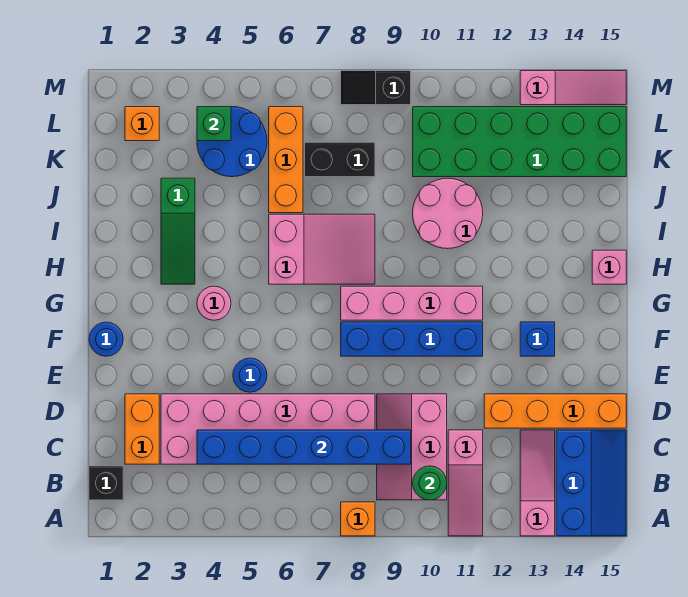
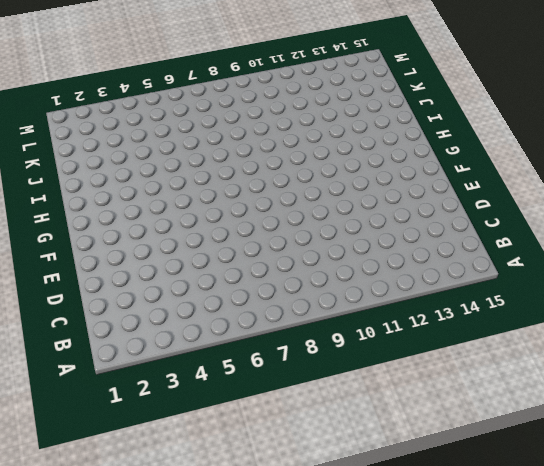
none -> orange brick A8 level 1
none -> pink slope A11:C11 level 1 top C
none -> pink slope A13:C13 level 1 top A

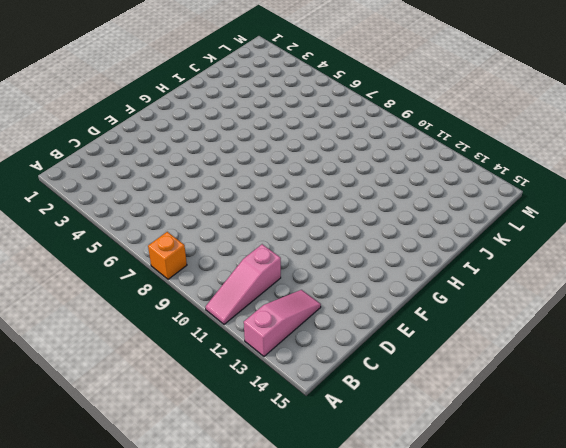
none -> blue slope A14:C15 level 1 top 14
none -> black brick B1 level 1
none -> pink slope B9:D10 level 1 top 10

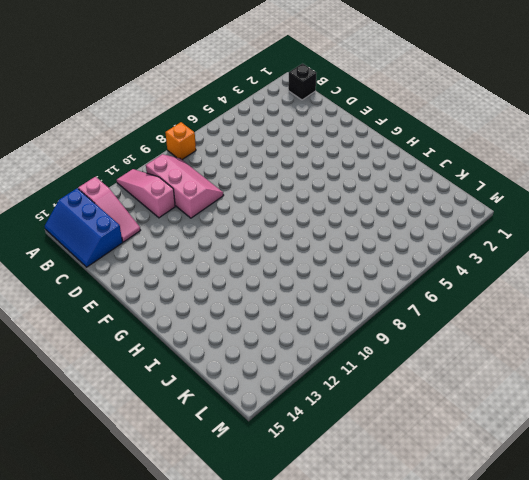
none -> orange brick C2:D2 level 1
none -> pink brick C3:D8 level 1
none -> orange brick D12:D15 level 1

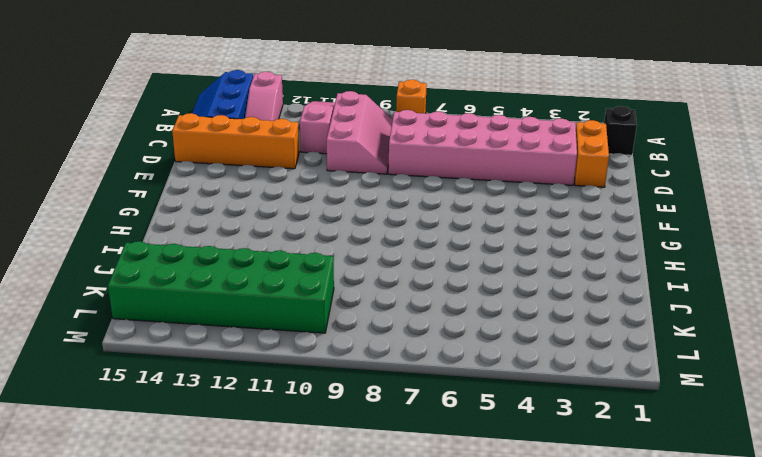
none -> blue round brick E5 level 1
none -> blue round brick F1 level 1
none -> blue brick F8:F11 level 1

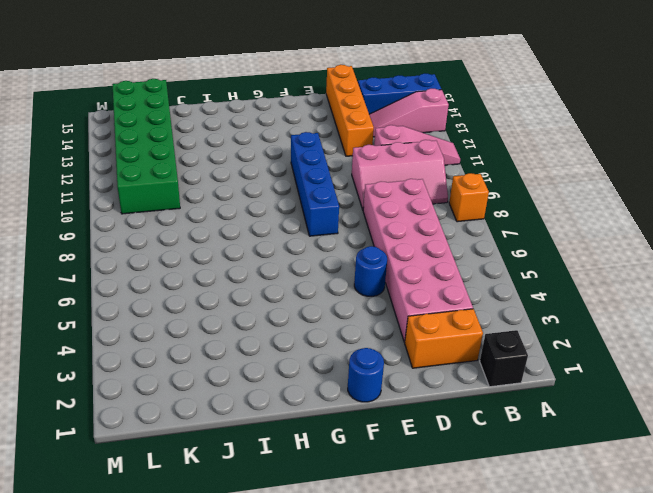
none -> blue brick F13 level 1
none -> pink round brick G4 level 1
none -> pink brick G8:G11 level 1

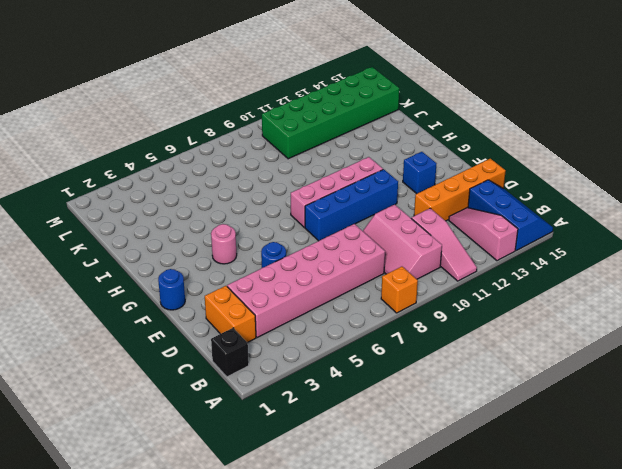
none -> green slope H3:J3 level 1 top J
none -> pink slope H6:I8 level 1 top 6
none -> pink brick H15 level 1

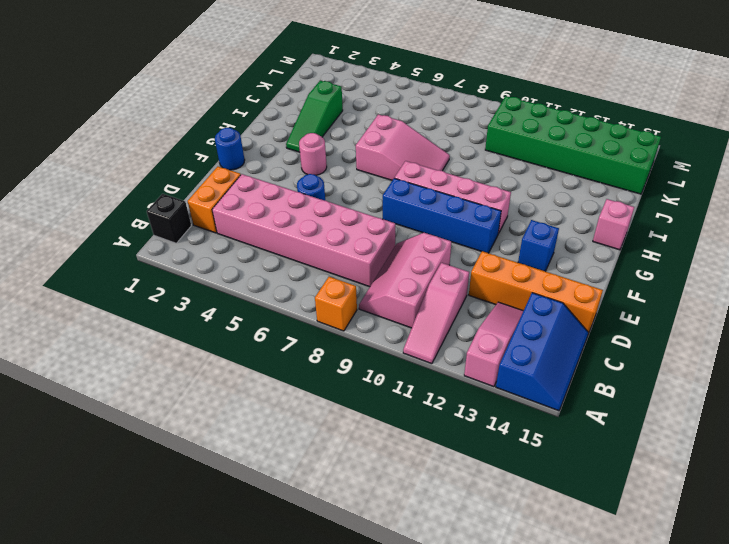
none -> pink round brick I10:J11 level 1
none -> orange brick J6:L6 level 1
none -> blue round brick K4:L5 level 1

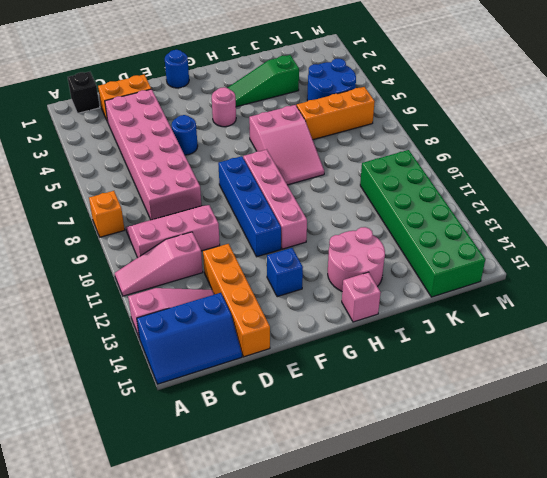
pink round brick H13:I14 level 1 -> pink round brick I10:J11 level 1
none -> black brick K7:K8 level 1
none -> orange brick L2 level 1
none -> black slope M8:M9 level 1 top 9

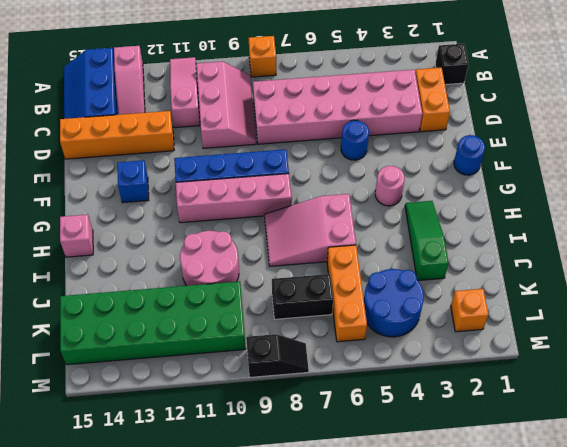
none -> pink slope M13:M15 level 1 top 13
none -> green round brick B10 level 2
none -> blue brick C4:C9 level 2

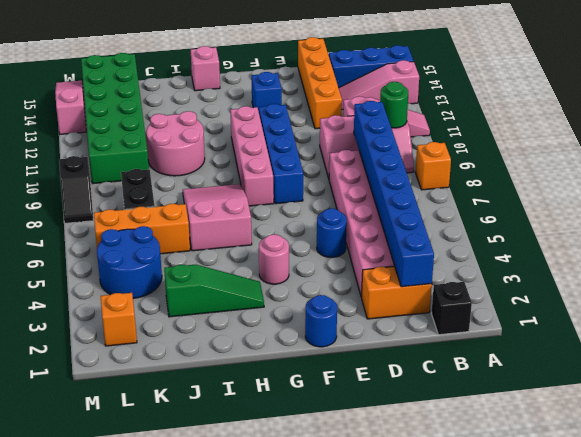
blue brick C2:C9 level 2 -> blue brick C4:C9 level 2
none -> green brick L4 level 2

